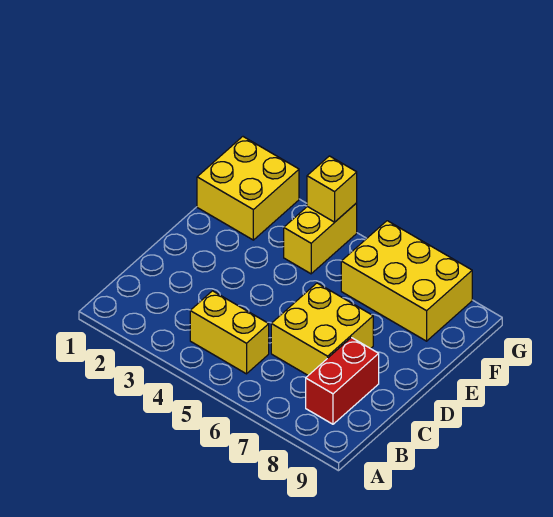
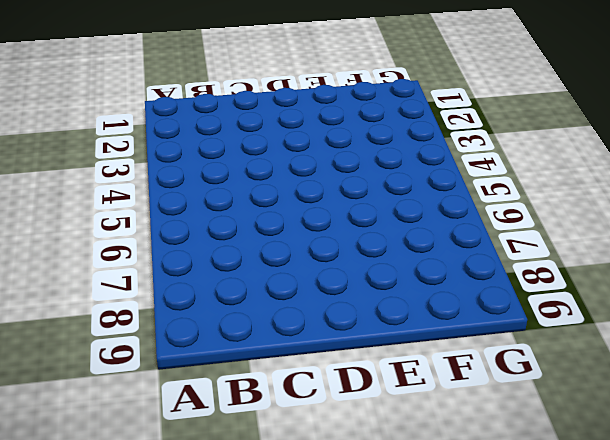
none -> yellow brick B4:B5 level 1
none -> red brick B8:C8 level 1

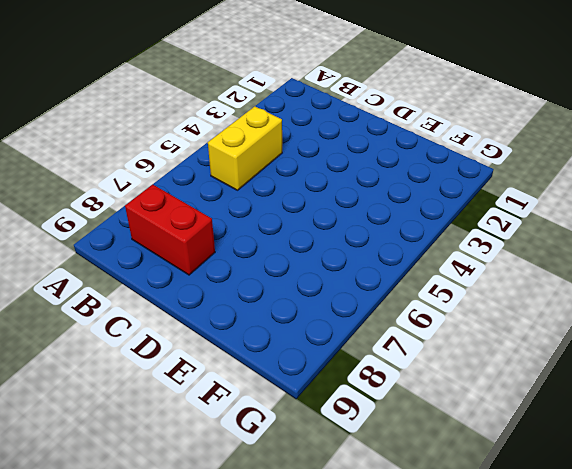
none -> yellow brick C6:D7 level 1
none -> yellow brick F1:G2 level 1

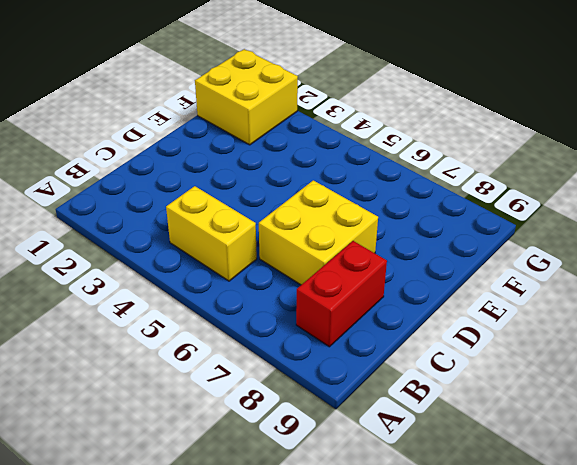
none -> yellow brick F4:G4 level 1
none -> yellow brick F6:G8 level 1

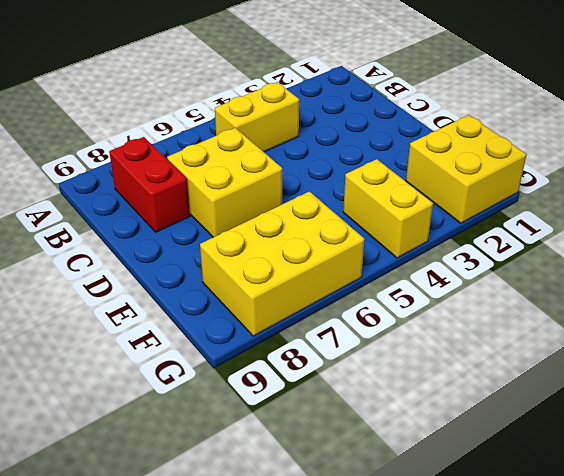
none -> yellow brick G4 level 2

